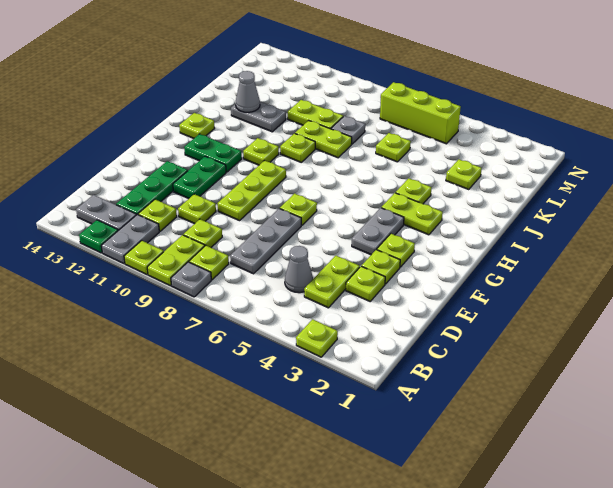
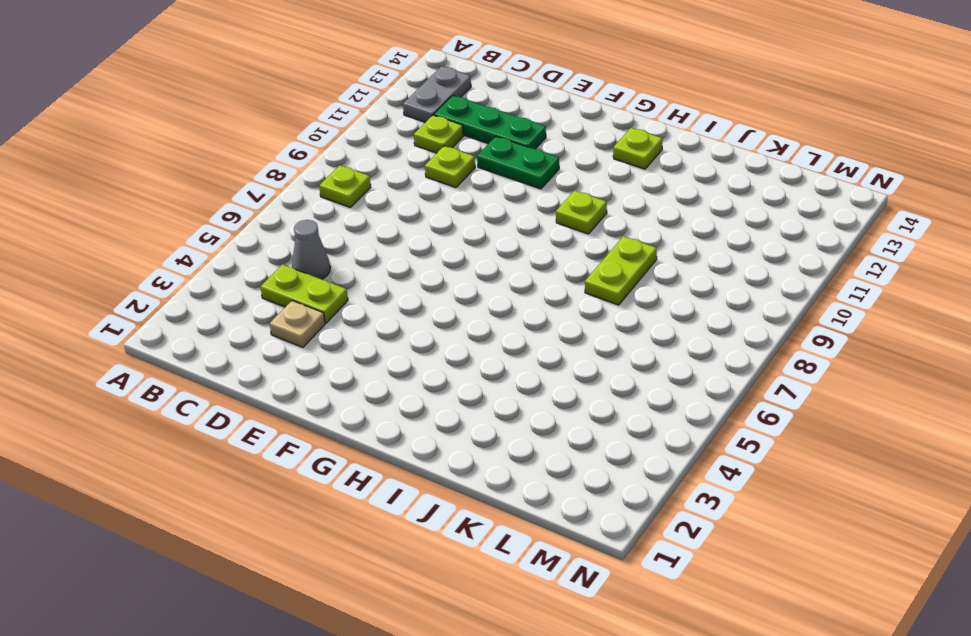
tan plate D3 level 1 -> lime plate D3 level 1
none -> lime plate A3 level 1
none -> grey plate A8 level 1
none -> lime plate A9:B9 level 1
none -> lime plate A10 level 1

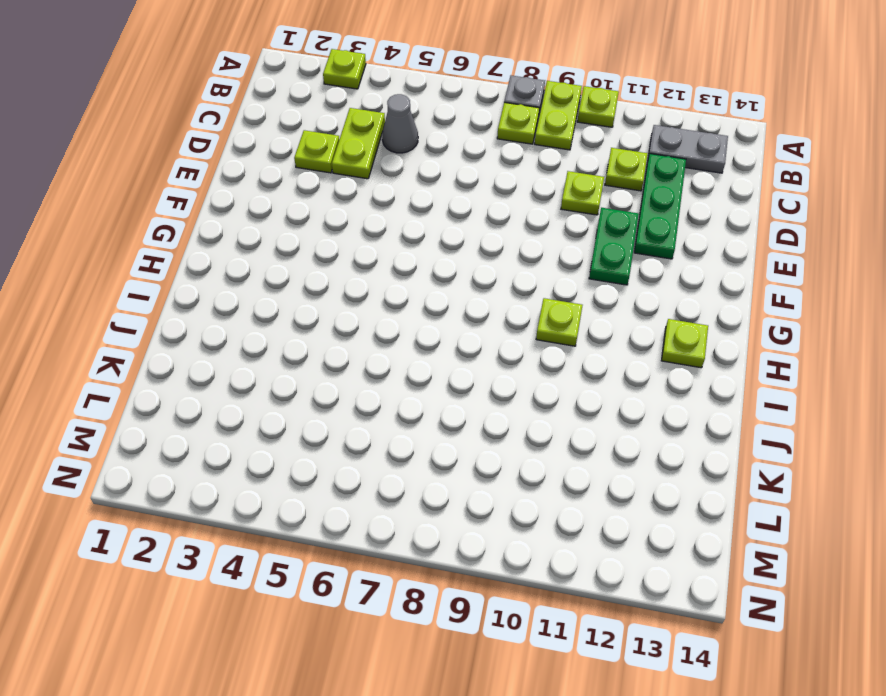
none -> grey plate A11:B11 level 1
none -> green plate A12 level 1
none -> grey plate C7:E7 level 1
none -> lime plate C9 level 1

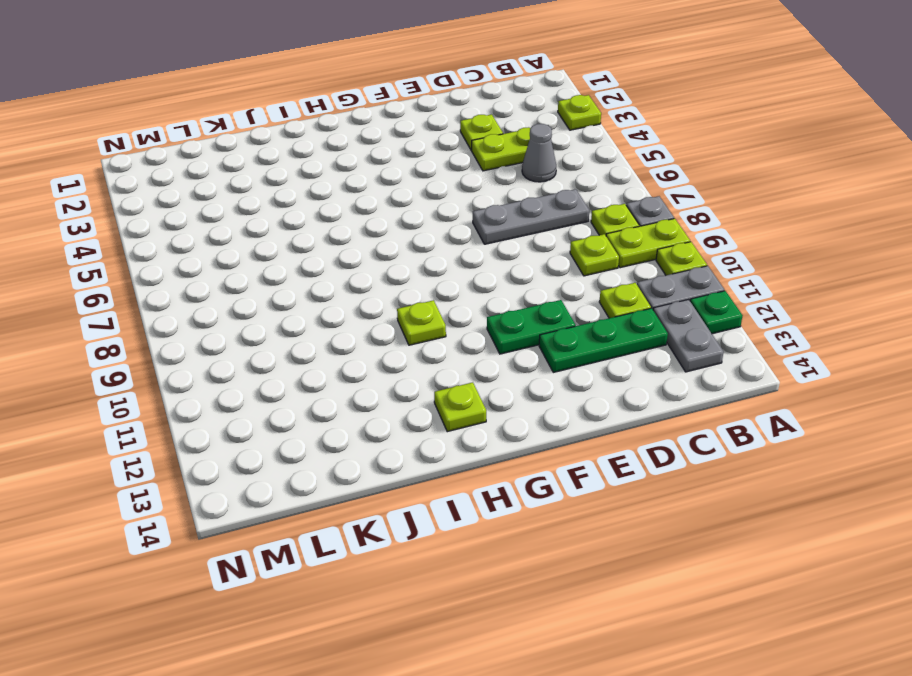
none -> lime plate D10 level 1
none -> lime plate E3 level 1
none -> lime plate E9:G9 level 1
none -> lime plate F3 level 1

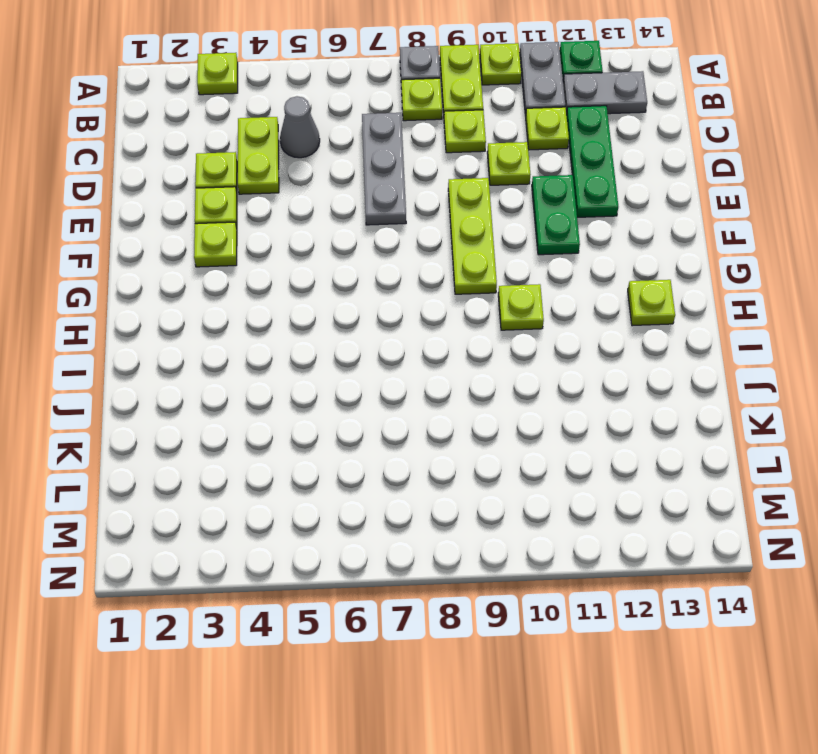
none -> grey plate F4:G4 level 1
none -> lime plate F7 level 1
none -> green plate G11:G12 level 1
none -> lime plate H3:H4 level 1

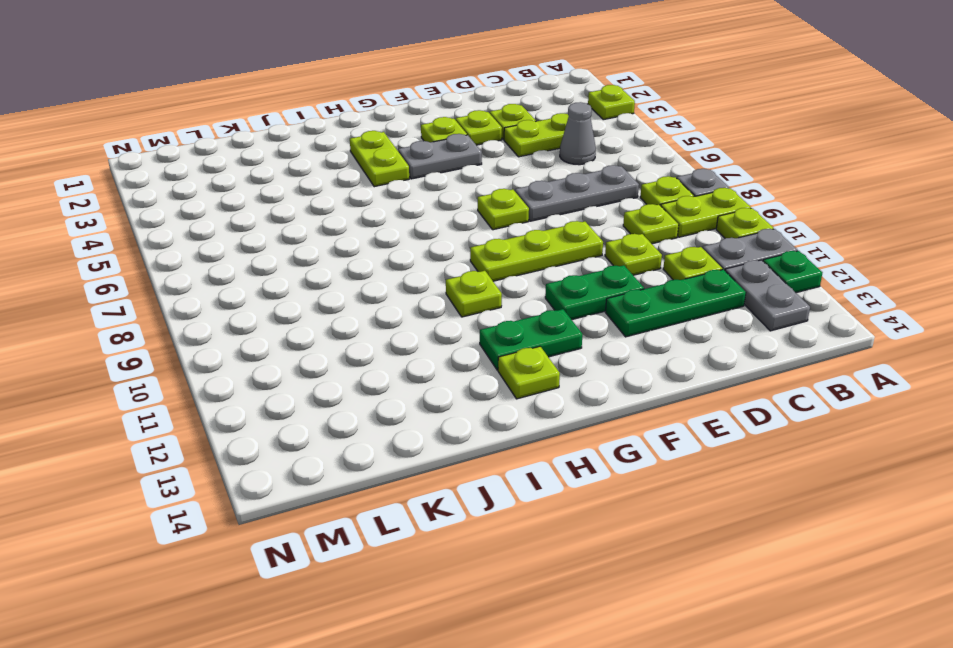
green plate G12:H12 level 1 -> green plate G11:G12 level 1
none -> lime plate I4 level 1
none -> lime plate I9 level 1
none -> lime plate J8:J9 level 1
none -> grey plate J11:J12 level 1

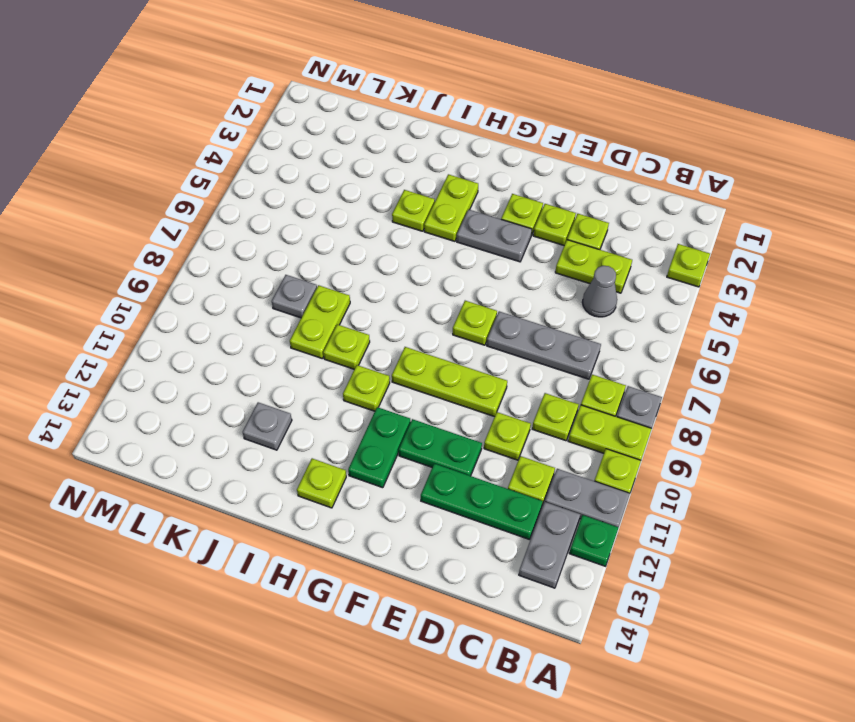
grey plate J12 level 1 -> grey plate J11:J12 level 1
none -> lime plate K3 level 1
none -> lime plate K6 level 1
none -> lime plate K9:K10 level 1
none -> lime brick M5:M7 level 1

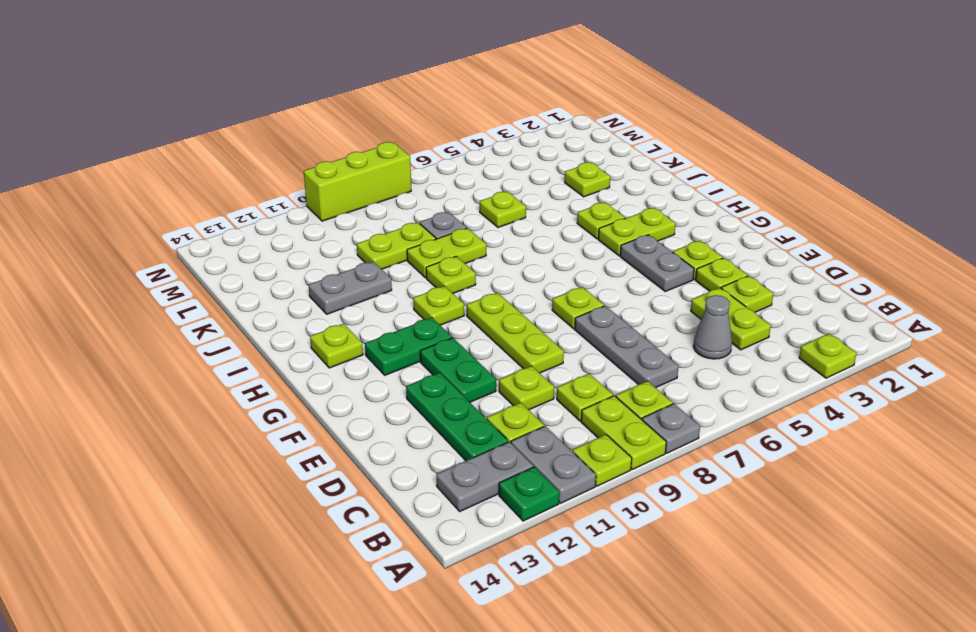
lime brick N8:N10 level 1 -> lime brick M5:M7 level 1
none -> grey cone J12 level 2

